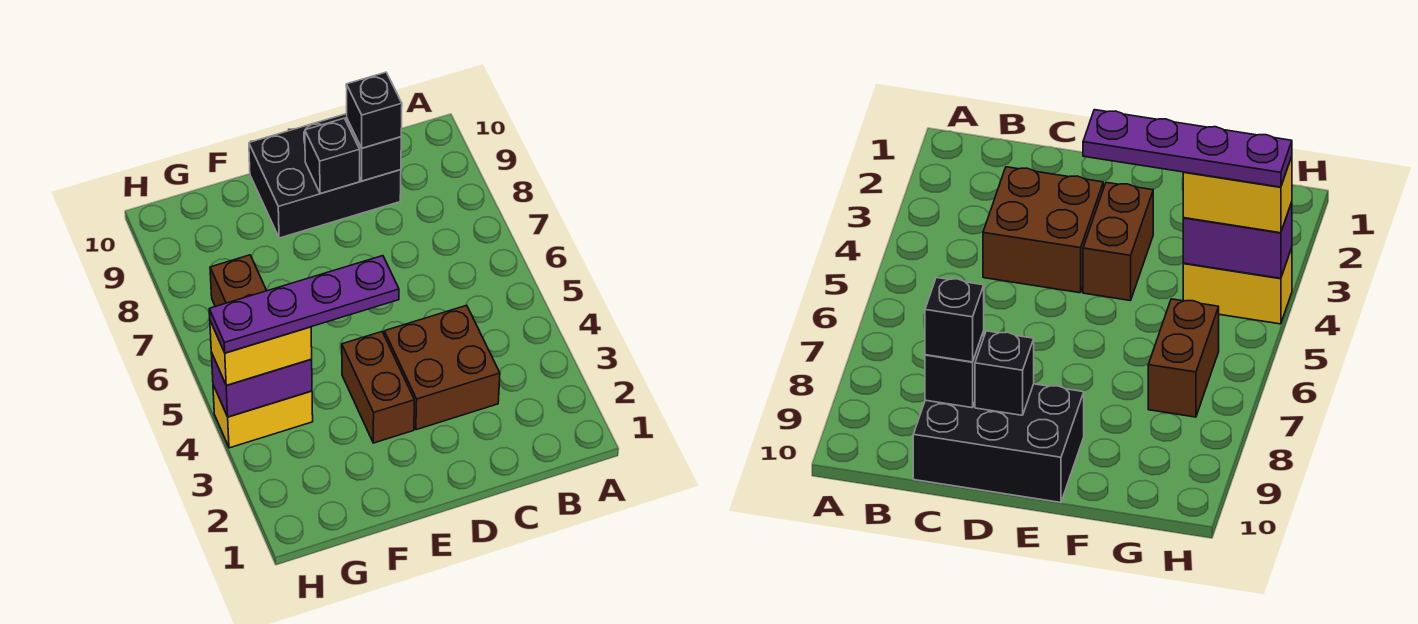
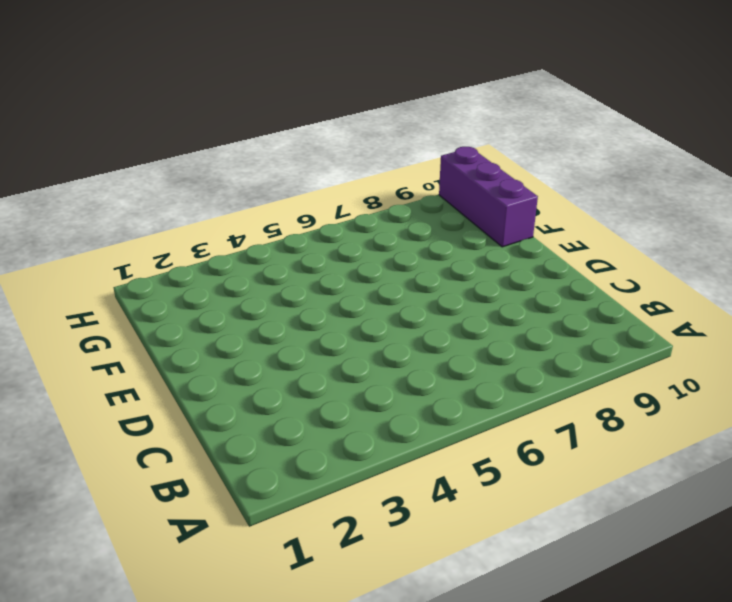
purple brick F10:H10 level 1 -> none
none -> brown brick C3:D4 level 1
none -> black brick C9:E10 level 1

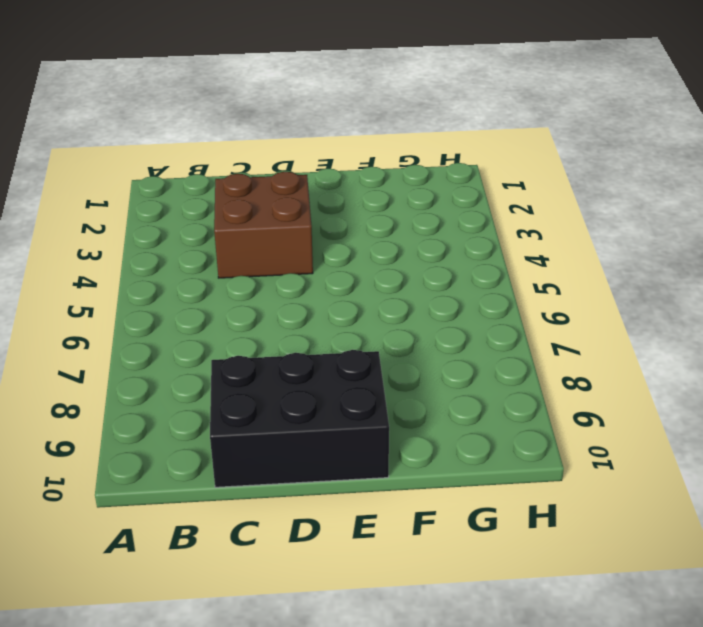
none -> brown brick E3:E4 level 1
none -> yellow brick G4:H4 level 1

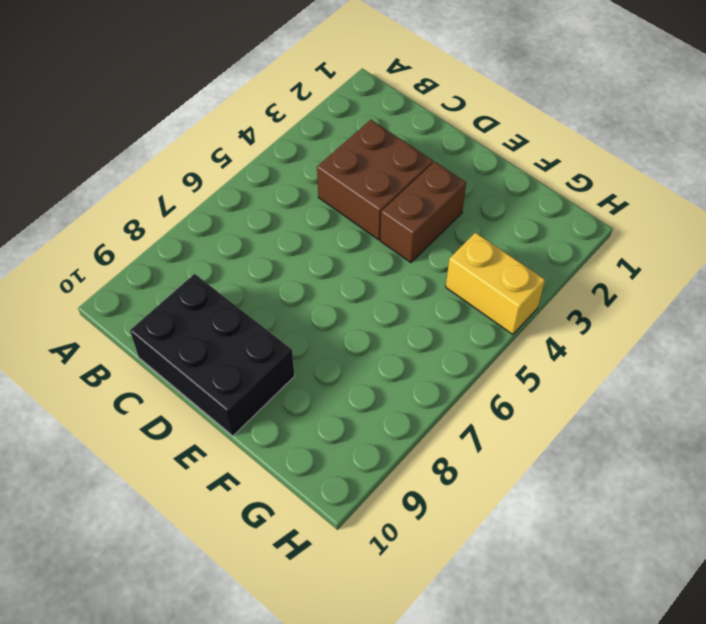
none -> brown brick G6:G7 level 1
none -> black brick C9 level 2

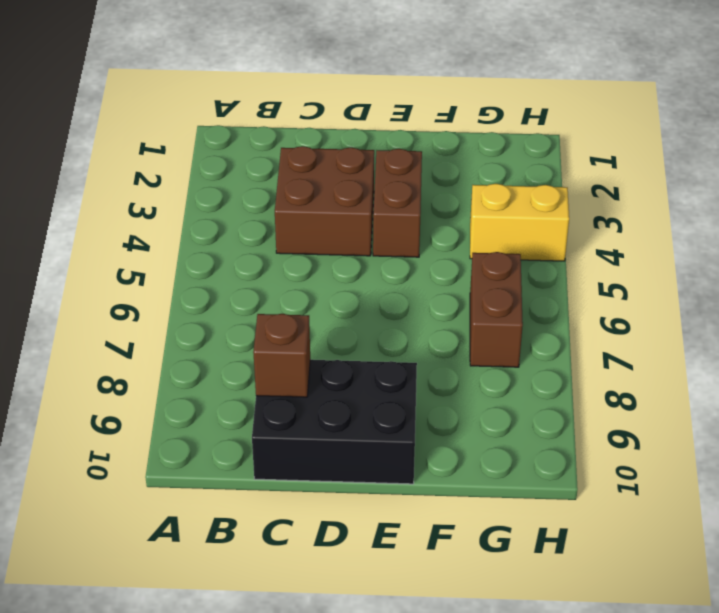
brown brick C9 level 2 -> black brick C9 level 2
none -> black brick D9 level 2
none -> purple brick G4:H4 level 2

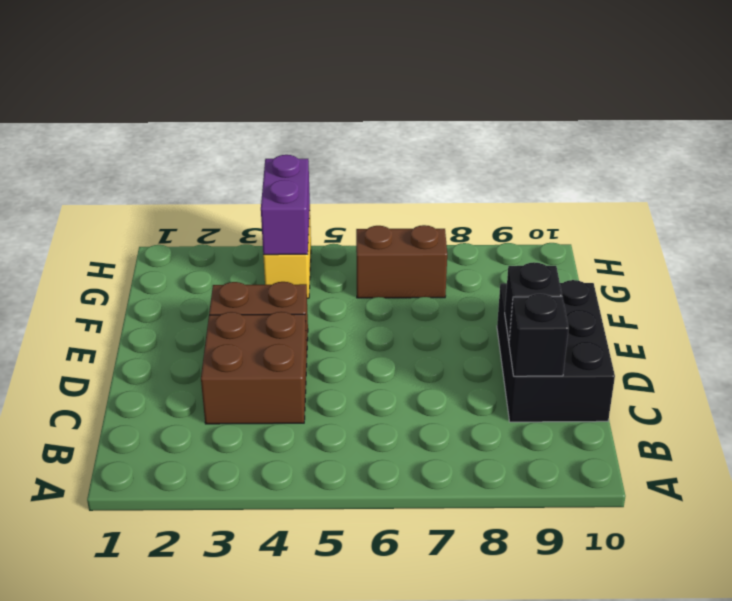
none -> black brick C9 level 3
none -> yellow brick G4:H4 level 3

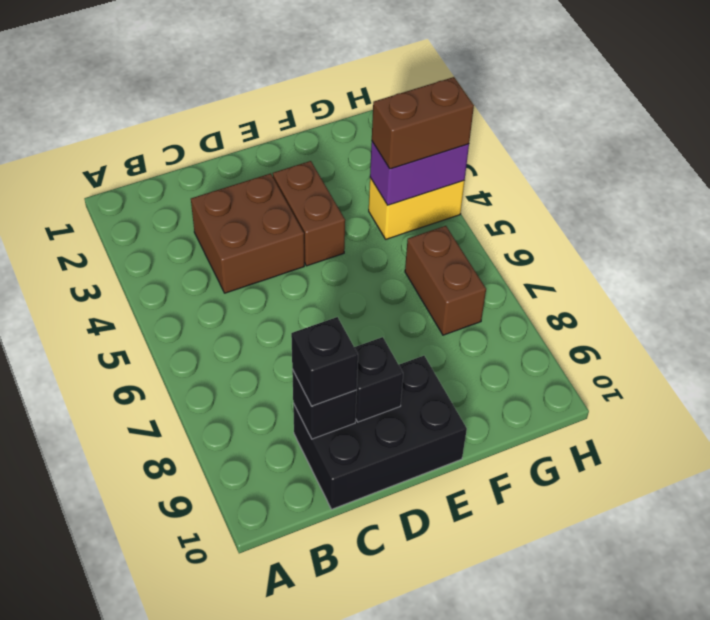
brown brick G4:H4 level 3 -> yellow brick G4:H4 level 3
none -> purple plate E4:H4 level 4

